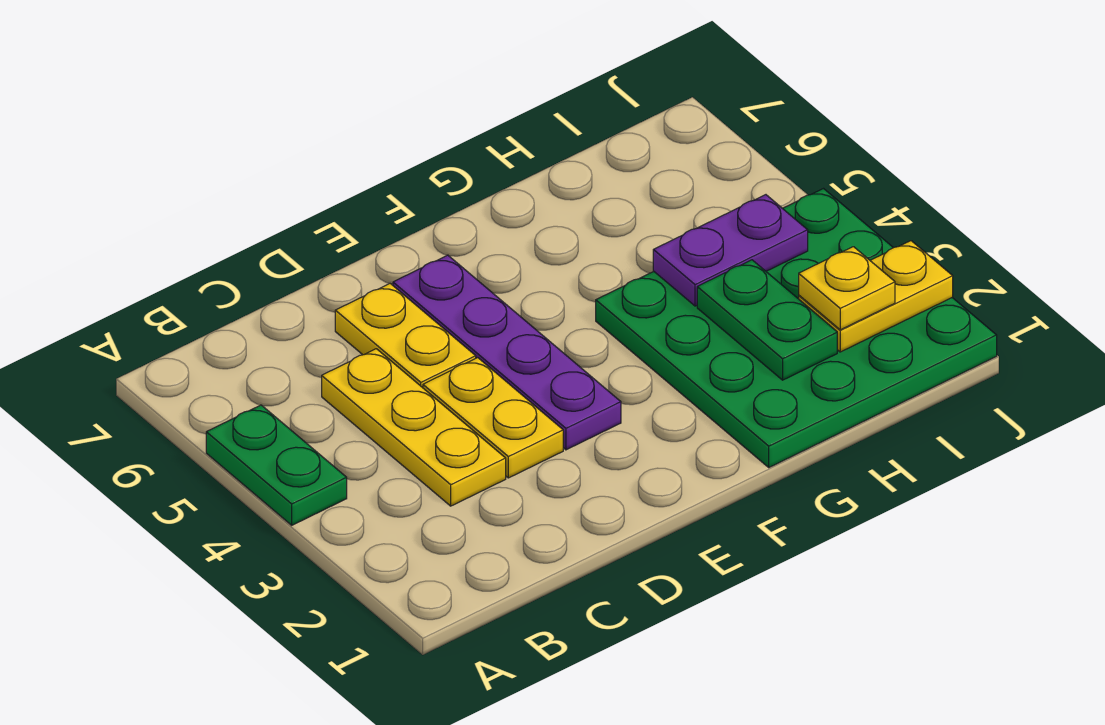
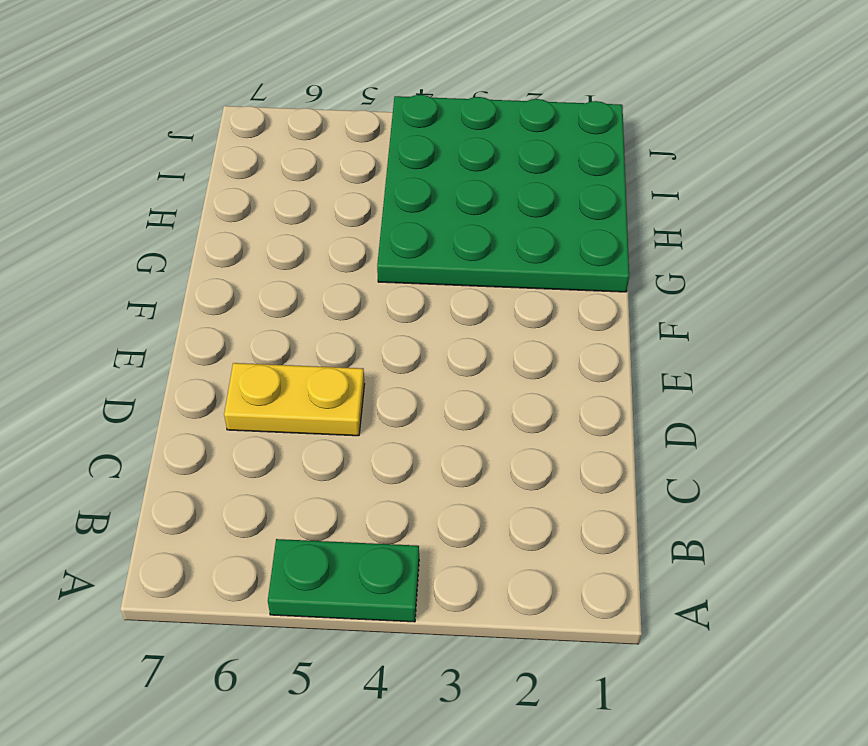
none -> yellow plate C3:C5 level 1
none -> yellow plate D3:D4 level 1

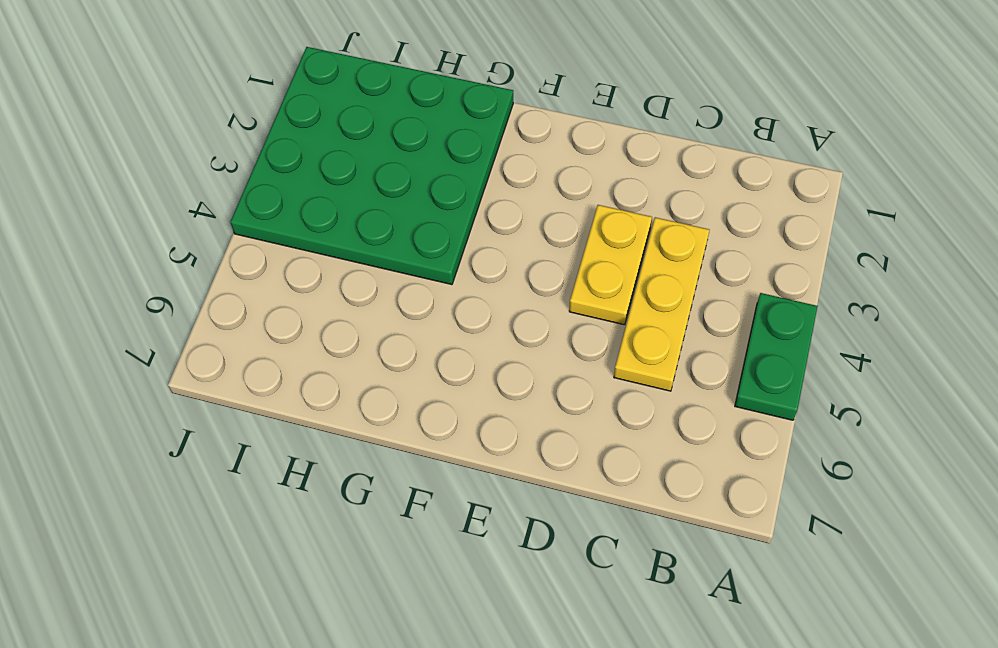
none -> yellow plate D5:D6 level 1
none -> purple plate E3:E6 level 1

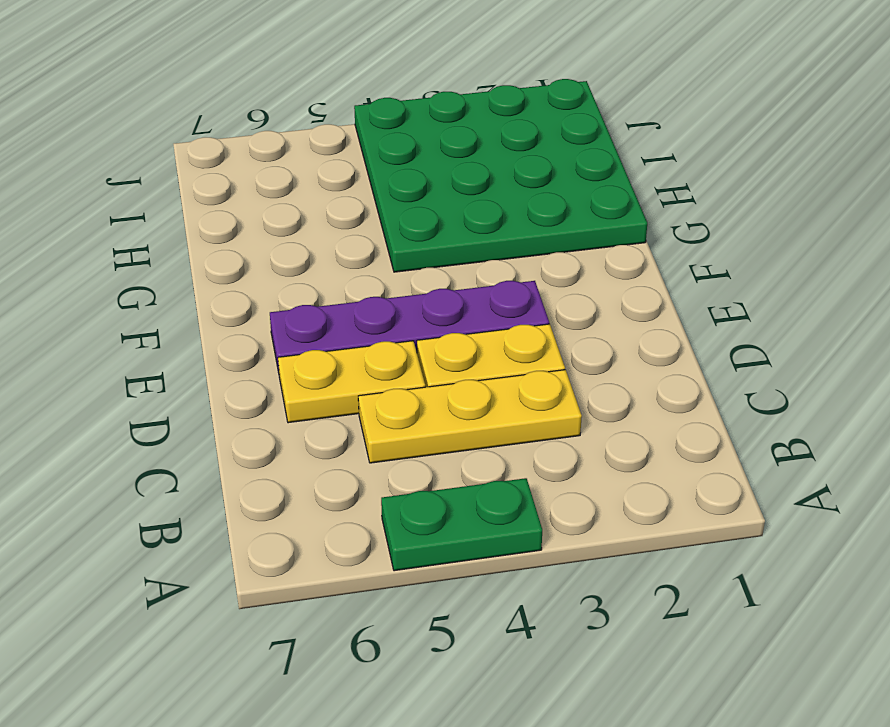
none -> green plate H2:H3 level 2
none -> purple plate H4:I4 level 2

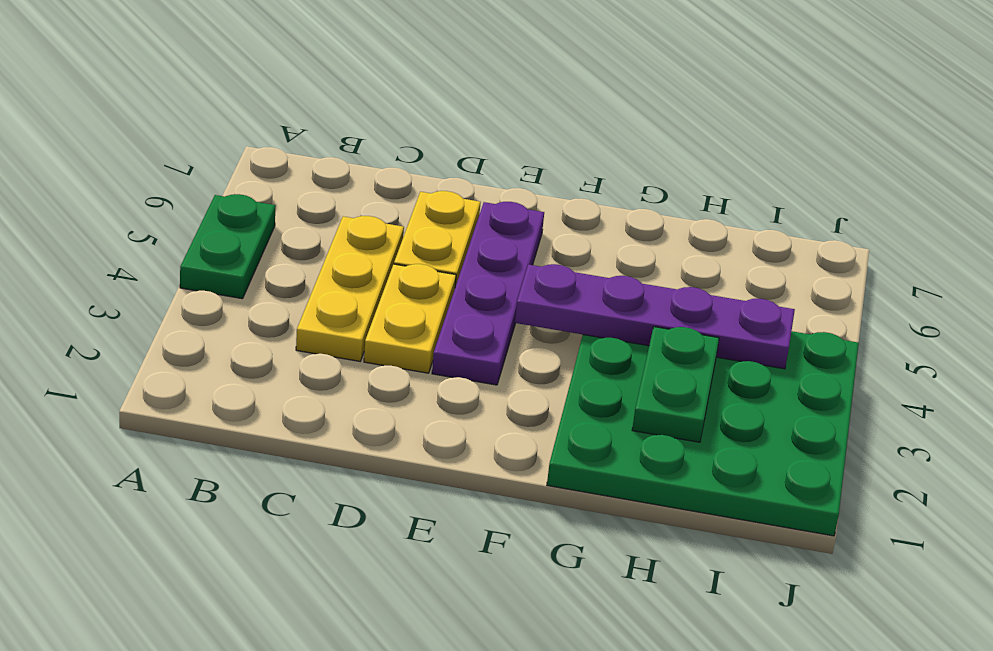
purple plate F4:I4 level 2 -> purple plate H4:I4 level 2
none -> yellow plate I2:J2 level 2
none -> yellow plate I2 level 3

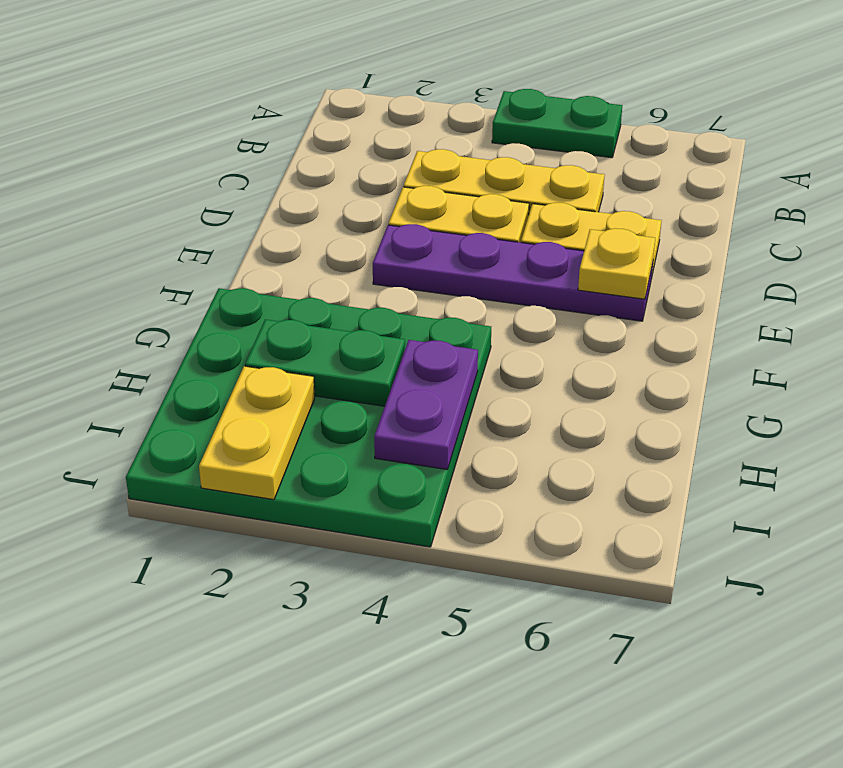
yellow plate E6 level 2 -> yellow plate I2 level 3

